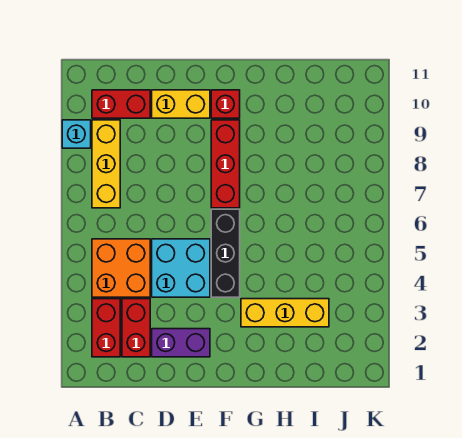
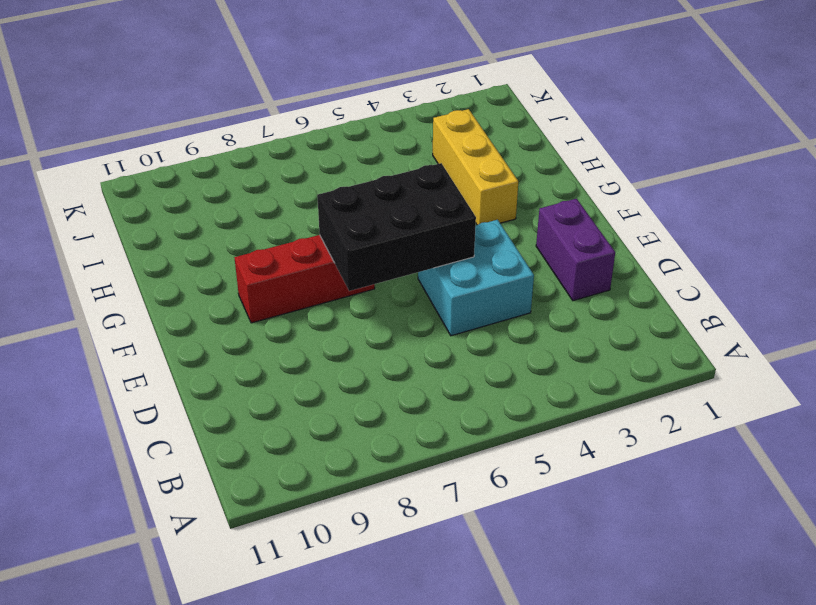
black brick E5:F7 level 2 -> none
none -> cyan brick A9 level 1
none -> red brick B2:B3 level 1
none -> orange brick B4:C5 level 1

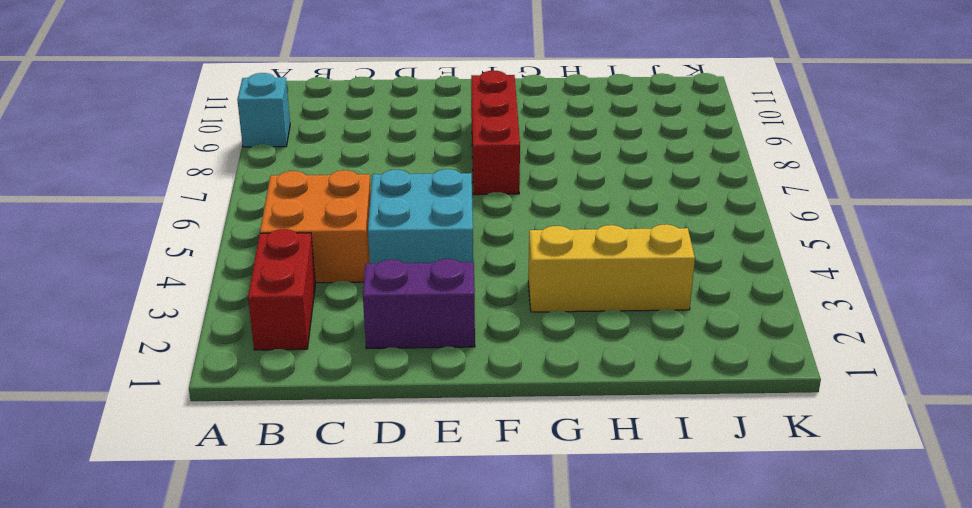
none -> yellow brick B7:B9 level 1
none -> red brick B10:C10 level 1
none -> red brick C2:C3 level 1

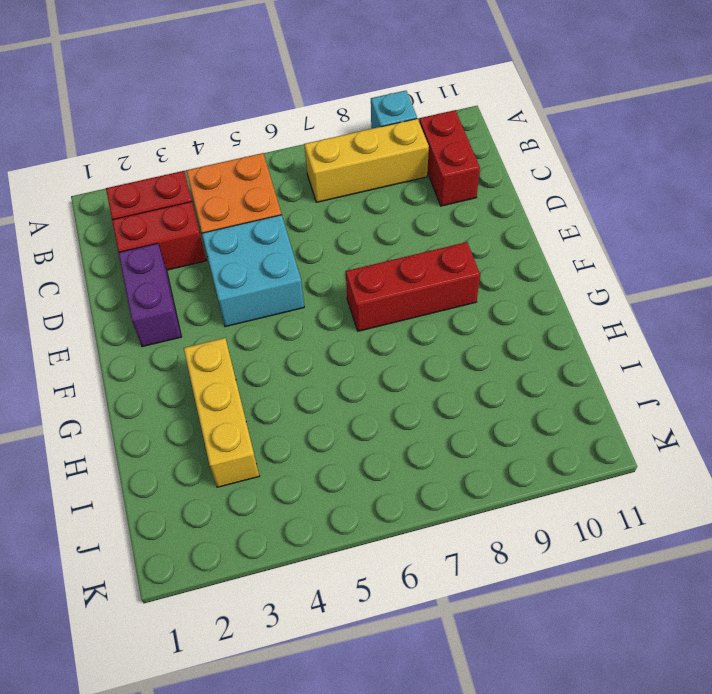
none -> yellow brick D10:E10 level 1
none -> black brick F4:F6 level 1
none -> red brick F10 level 1

